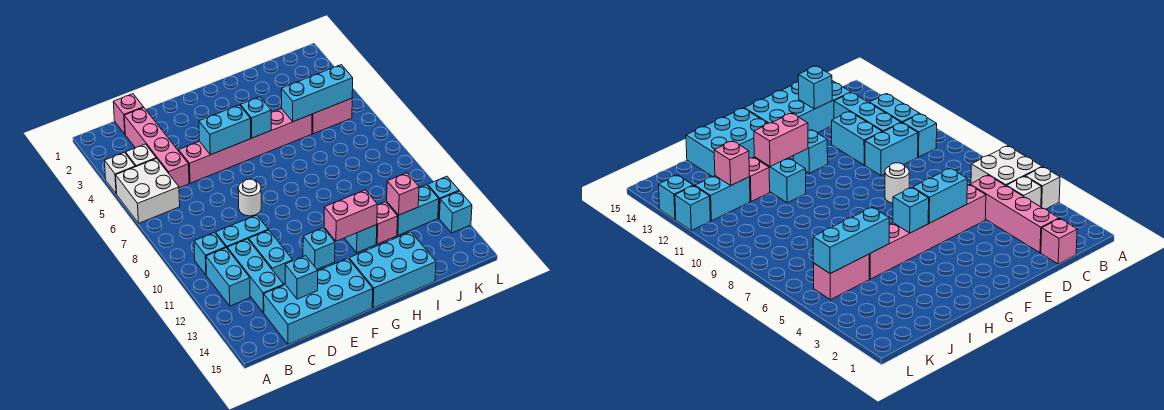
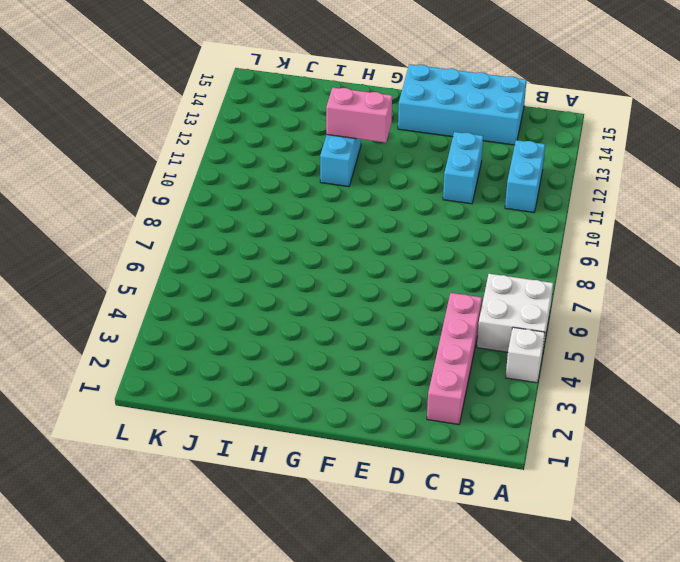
none -> white brick B4 level 1
none -> cyan brick B10 level 1
none -> pink brick C1 level 1

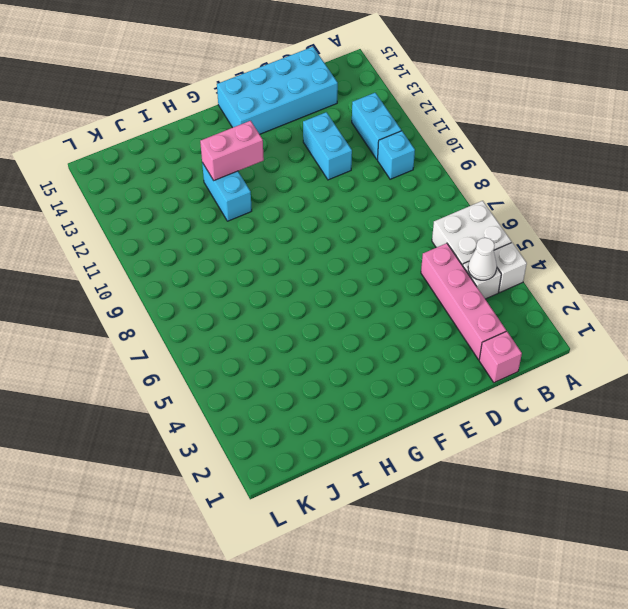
white cone B4 level 2 -> none
none -> cyan brick C10:D10 level 1
none -> cyan brick C11:C13 level 1
none -> pink brick D5:I5 level 1

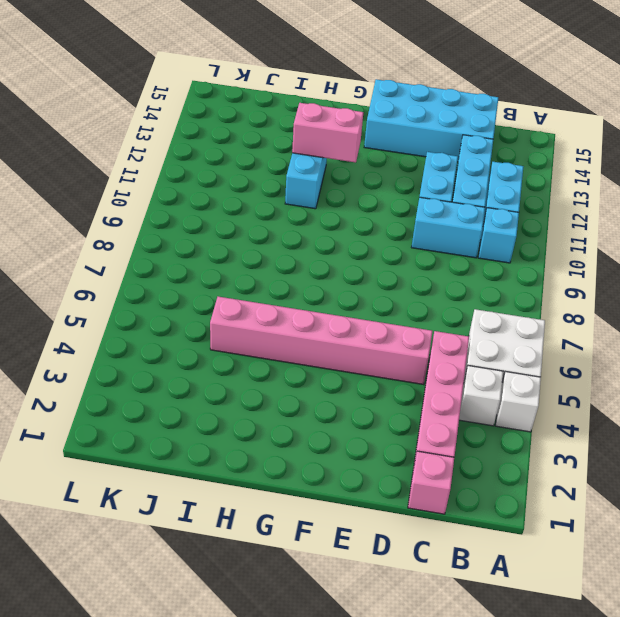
none -> white round brick E8 level 1
none -> cyan brick F12 level 1
none -> cyan brick G14:I15 level 1

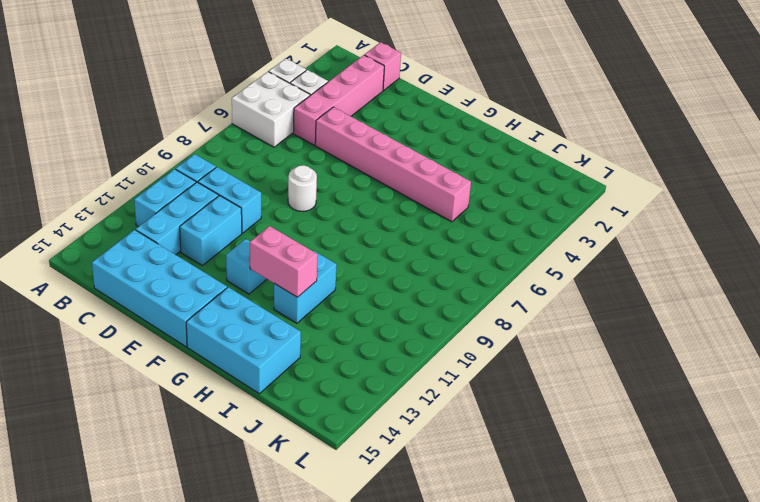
none -> pink brick I12 level 1
none -> pink brick J5:K5 level 1
none -> cyan brick J12:K12 level 1

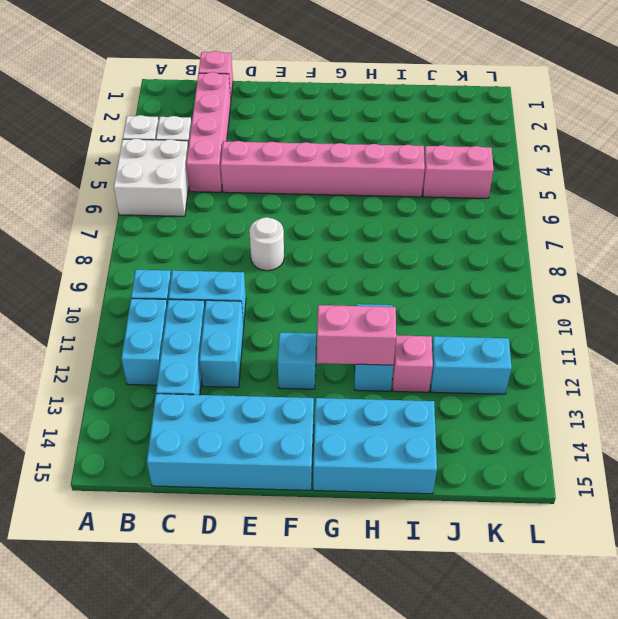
none -> cyan brick L12 level 1
none -> cyan brick L13 level 1
none -> cyan brick D14 level 2

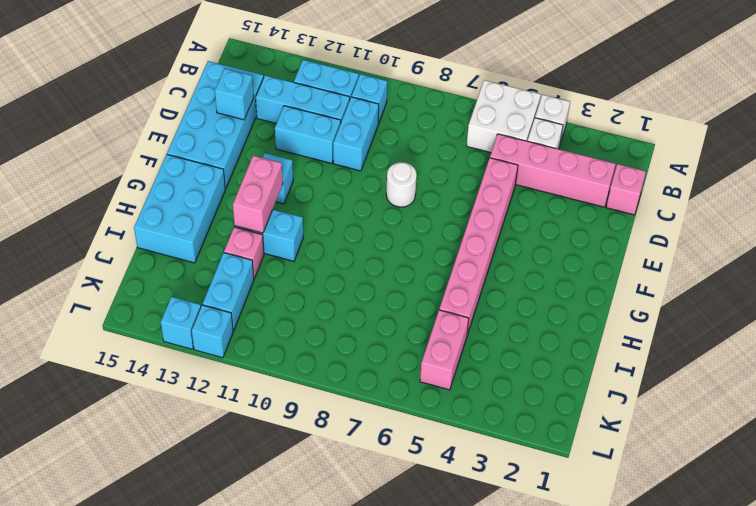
none -> cyan brick E5:F5 level 2
none -> cyan brick G5 level 2
none -> cyan brick I5:K5 level 2

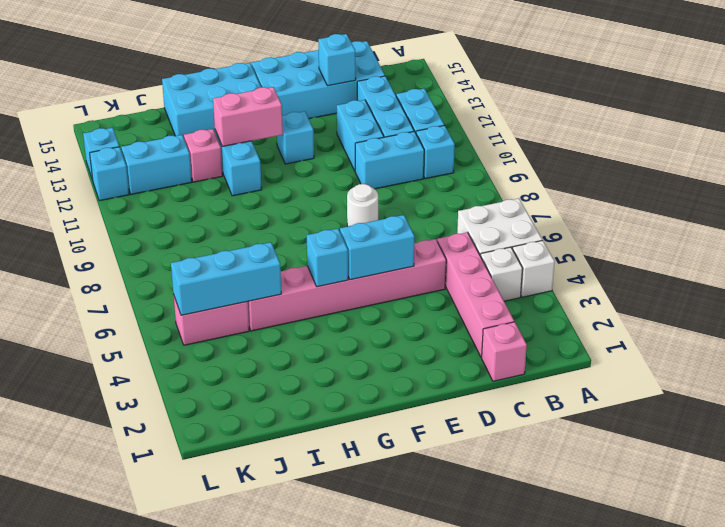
none -> pink brick J12 level 2

